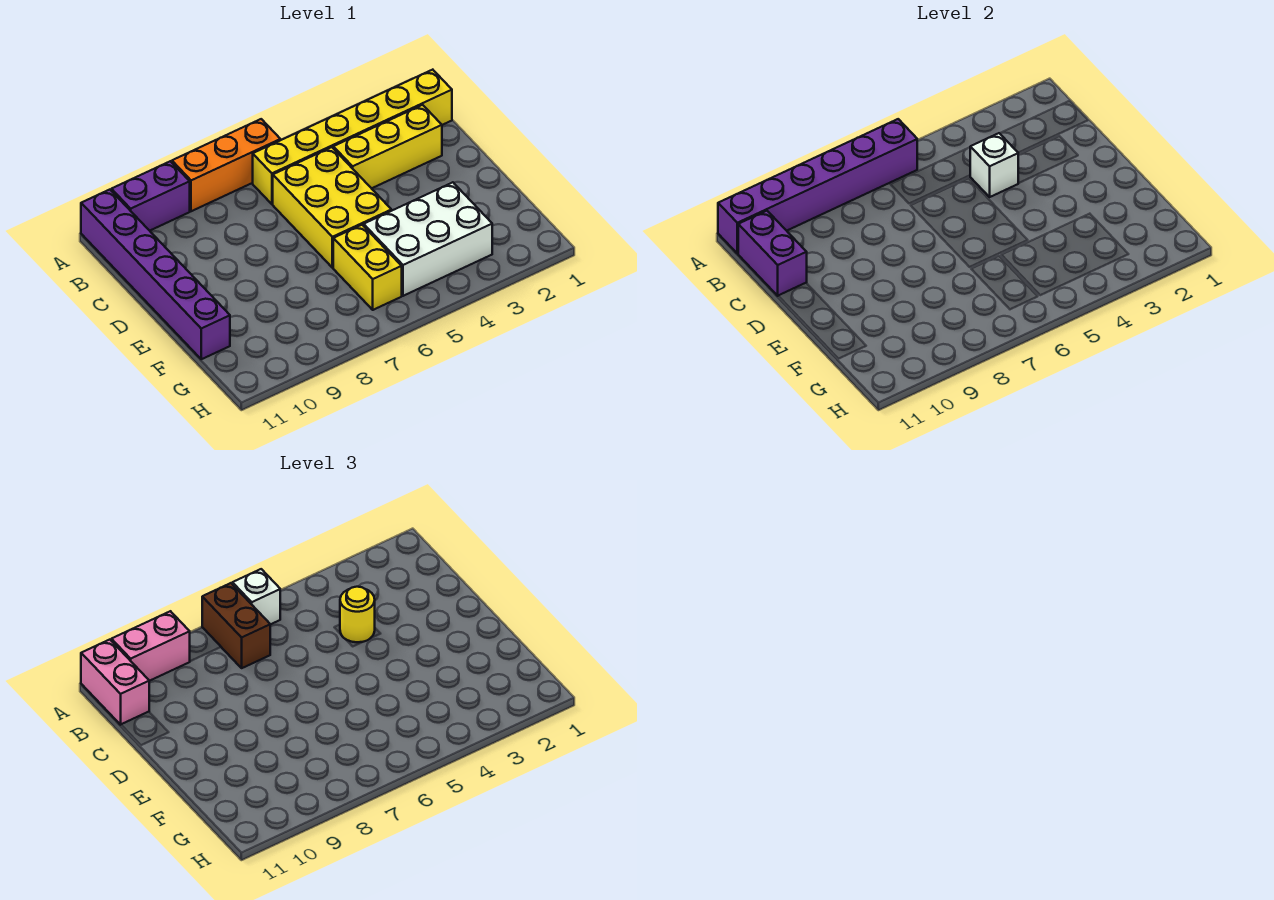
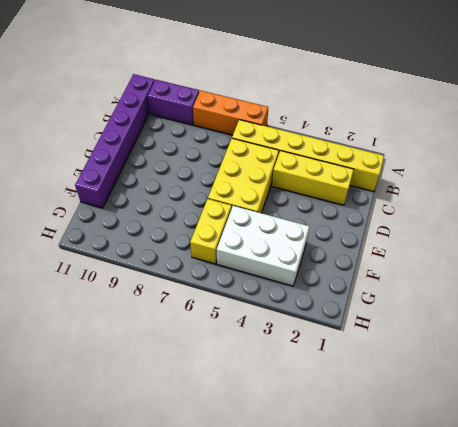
none -> purple brick A6:A11 level 2
none -> purple brick B11:C11 level 2
none -> white brick C4 level 2

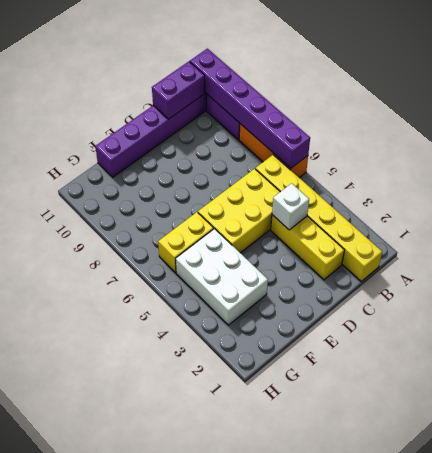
none -> white brick A6 level 3
none -> brown brick A7:B7 level 3
none -> pink brick A9:A10 level 3

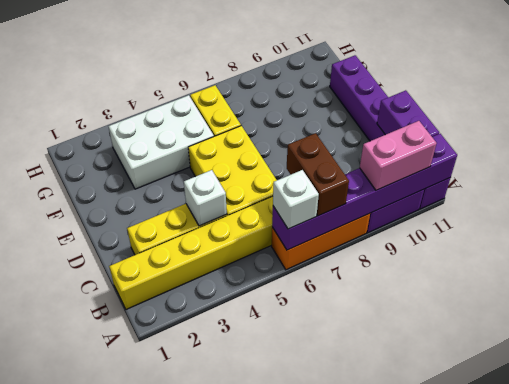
none -> pink brick A11:B11 level 3
none -> yellow round brick C4 level 3

